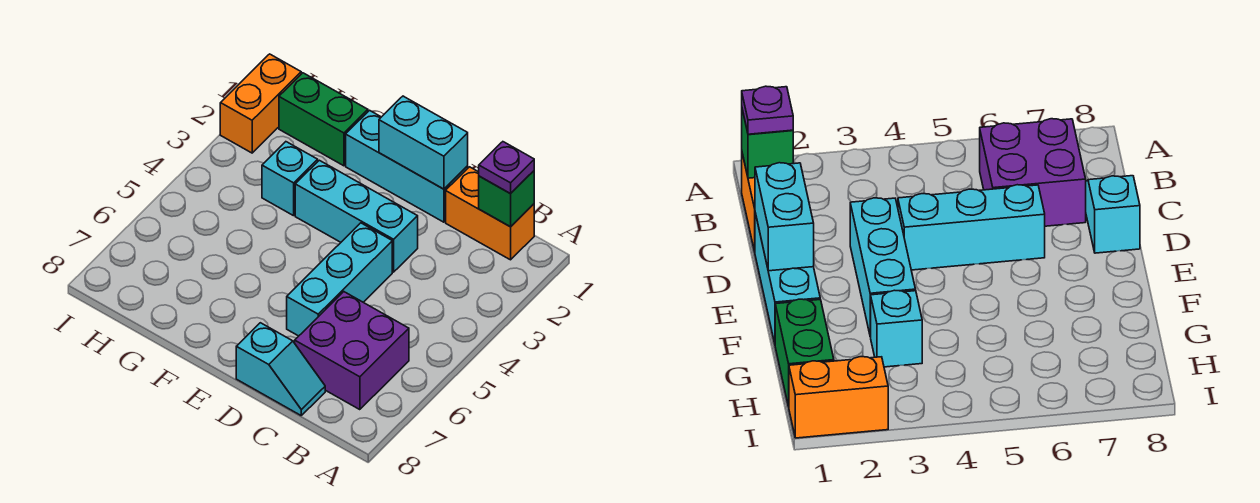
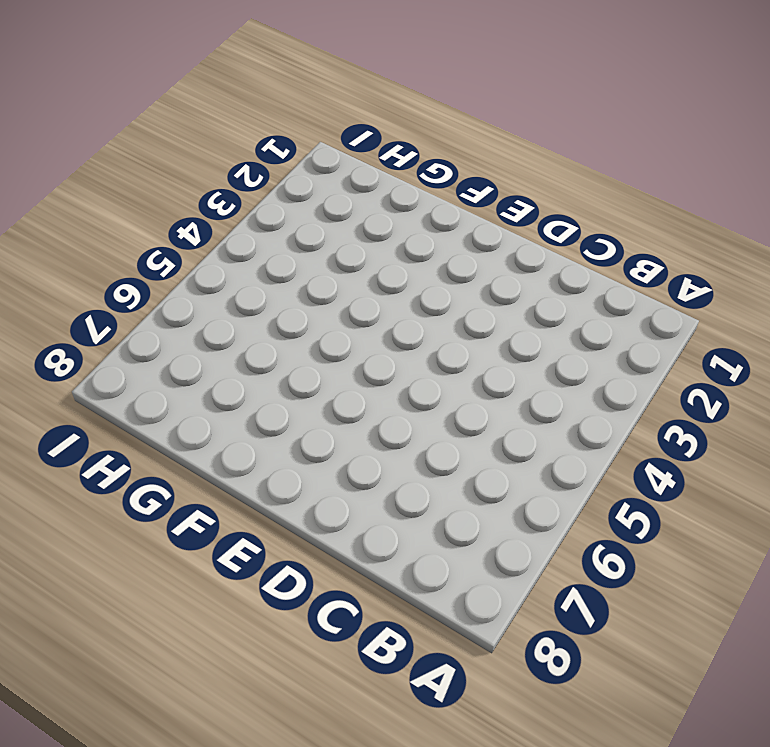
none -> orange brick B1:C1 level 1
none -> purple brick B6:C7 level 1
none -> cyan slope C8:D8 level 1 top D

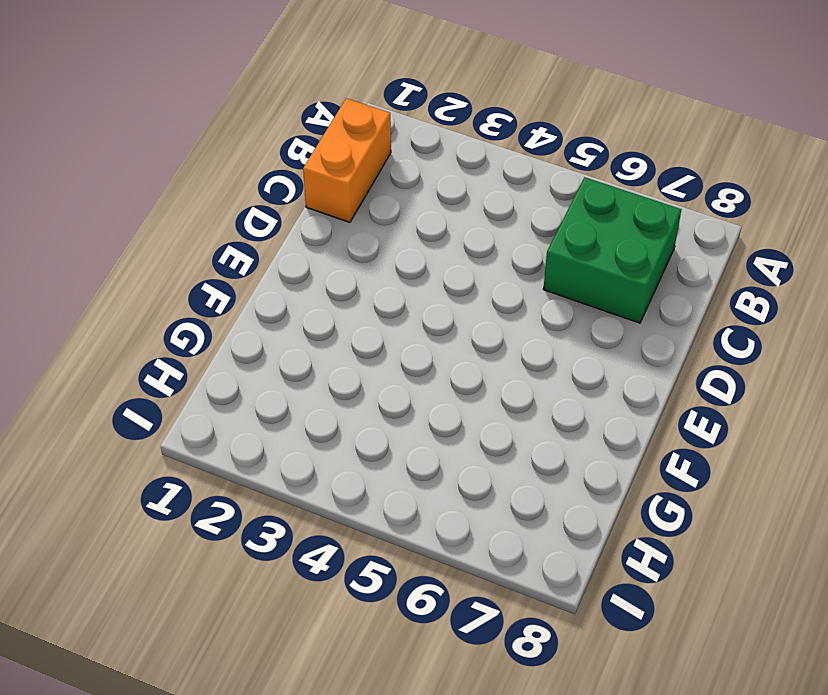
green brick B6:C7 level 1 -> purple brick B6:C7 level 1
none -> cyan slope C8:D8 level 1 top D
none -> cyan brick D1:F1 level 1
none -> cyan brick D3:F3 level 1

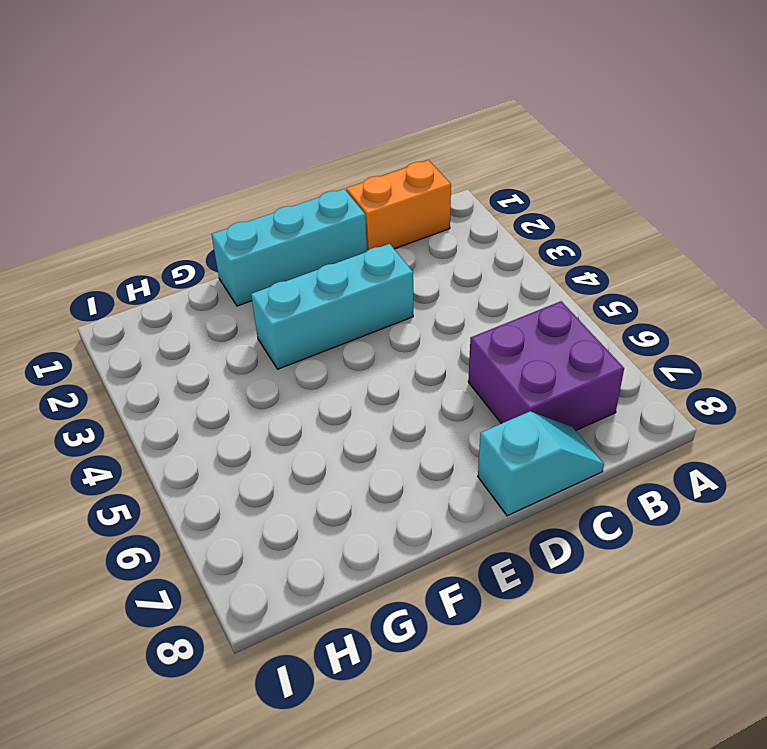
none -> cyan brick D4:D6 level 1
none -> green brick G1:H1 level 1
none -> cyan brick G3 level 1

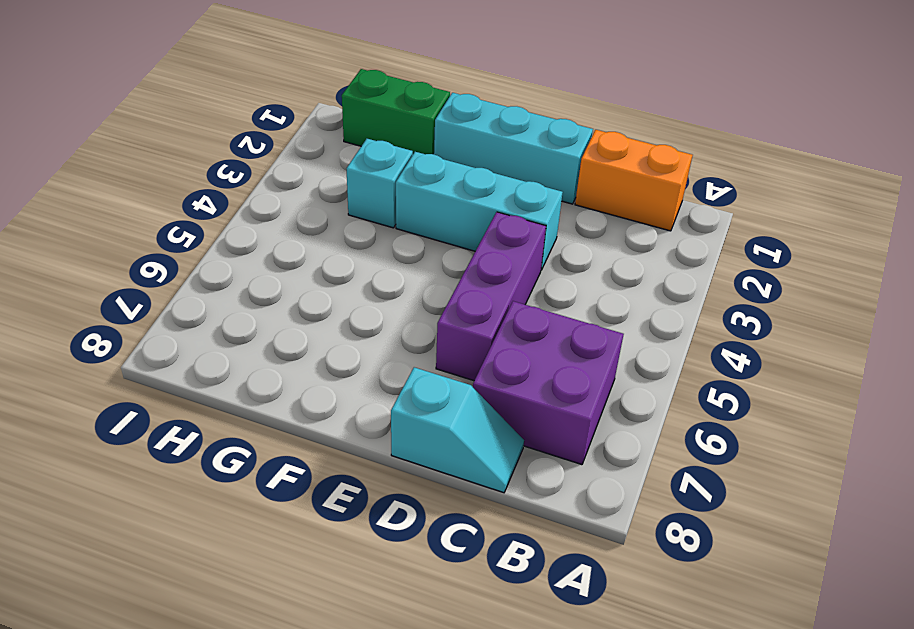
purple brick D4:D6 level 1 -> cyan brick D4:D6 level 1
none -> orange brick I1:I2 level 1
none -> green brick B1 level 2
none -> cyan brick D1:E1 level 2

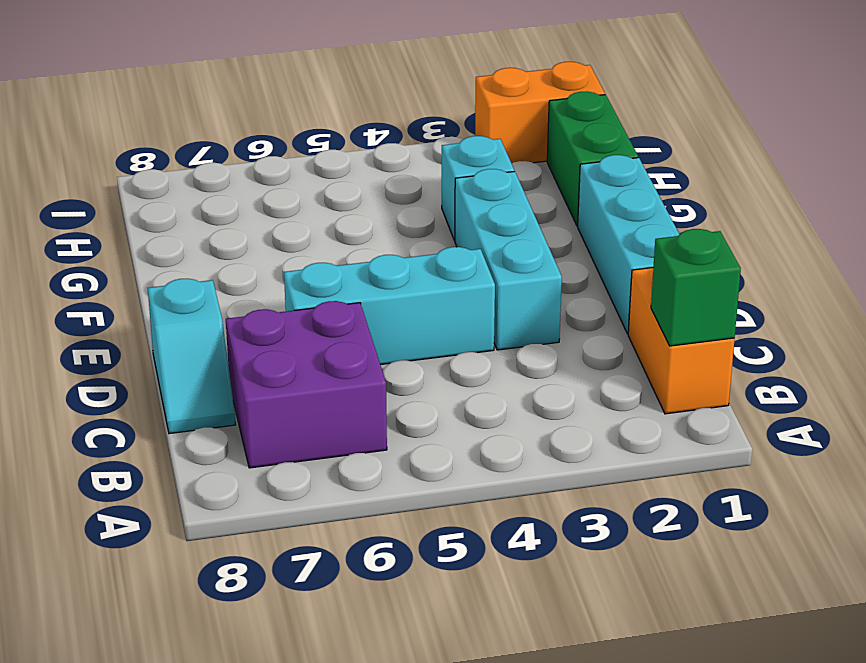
none -> cyan brick D1:E1 level 2
none -> purple plate B1 level 3

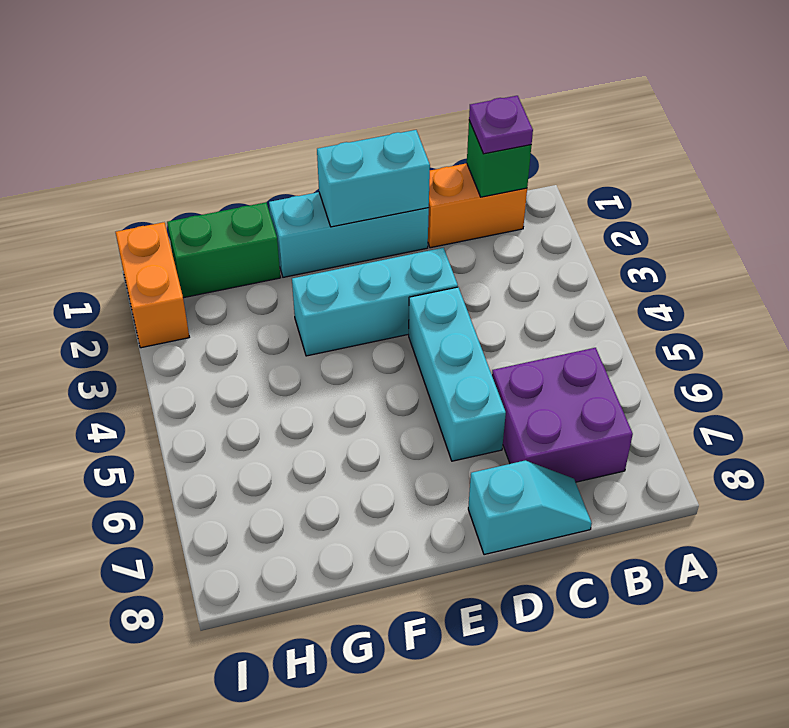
none -> cyan brick G3 level 1

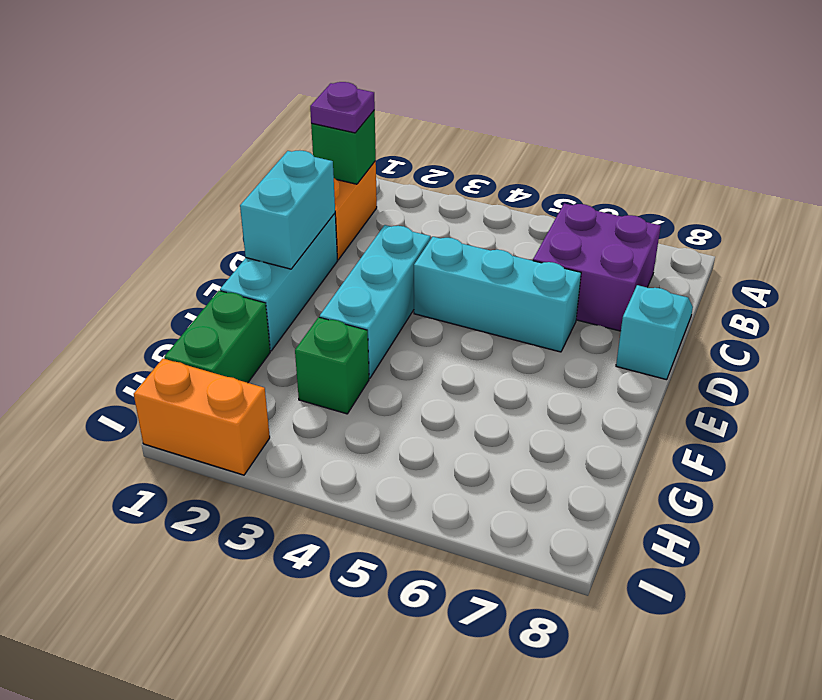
green brick G3 level 1 -> cyan brick G3 level 1

